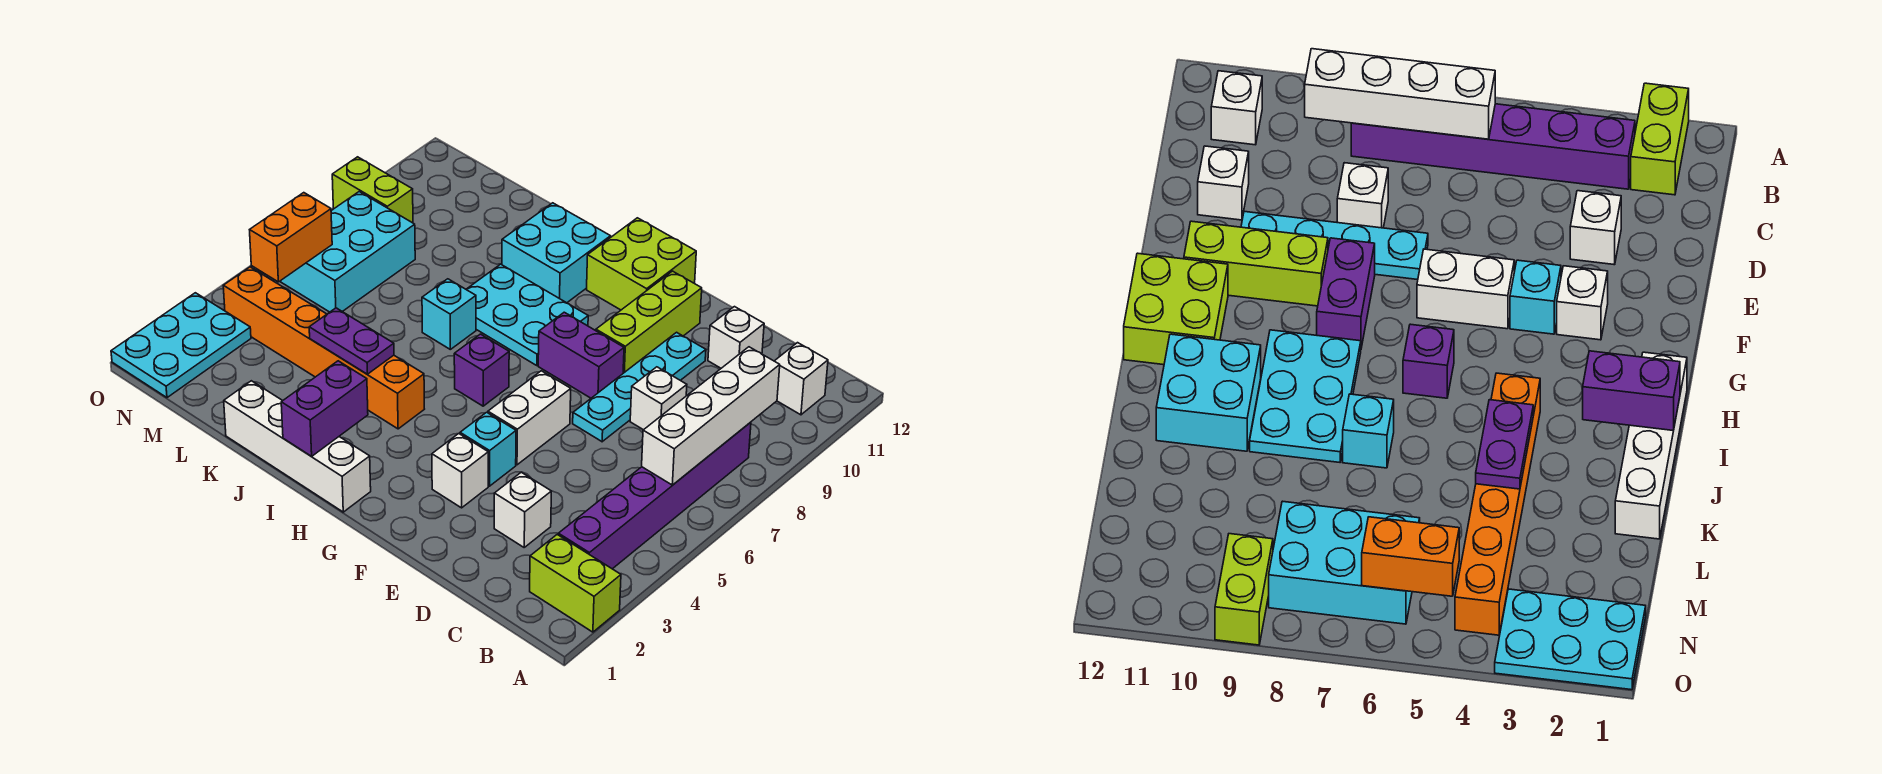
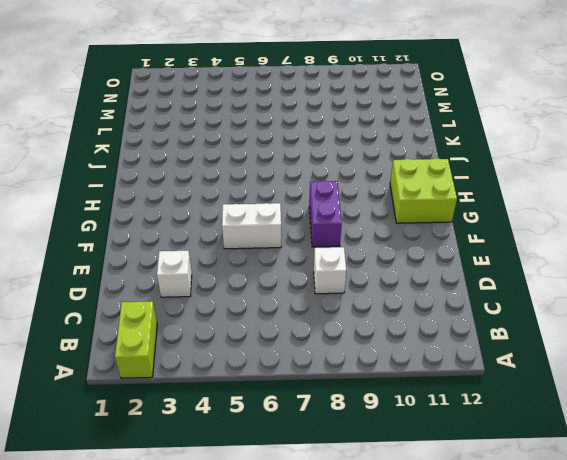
none -> purple brick B3:B8 level 1
none -> white brick B11 level 1
none -> white brick D11 level 1

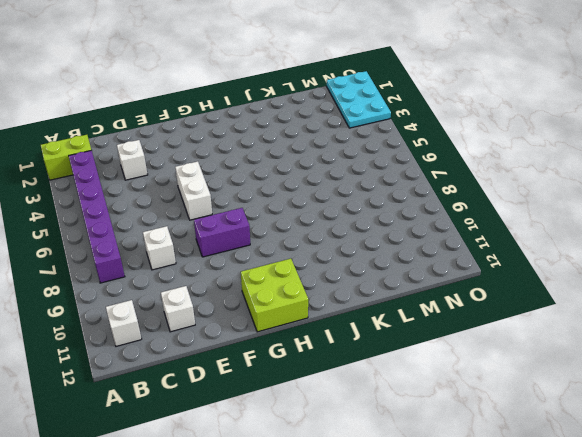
none -> cyan plate E7:E10 level 1
none -> white brick F3 level 1
none -> cyan brick F4 level 1

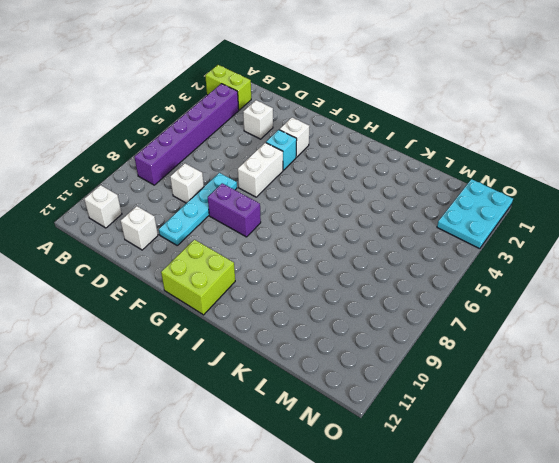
none -> lime brick F9:F11 level 1
none -> white brick H1:K1 level 1
none -> purple brick H6 level 1

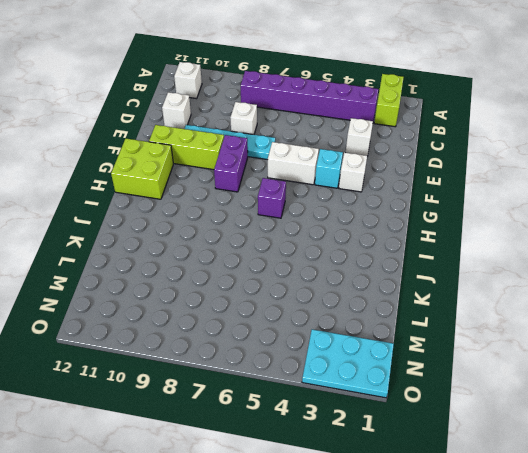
none -> white brick H1:K1 level 1
none -> cyan plate H8:J9 level 1
none -> orange brick I4:N4 level 1

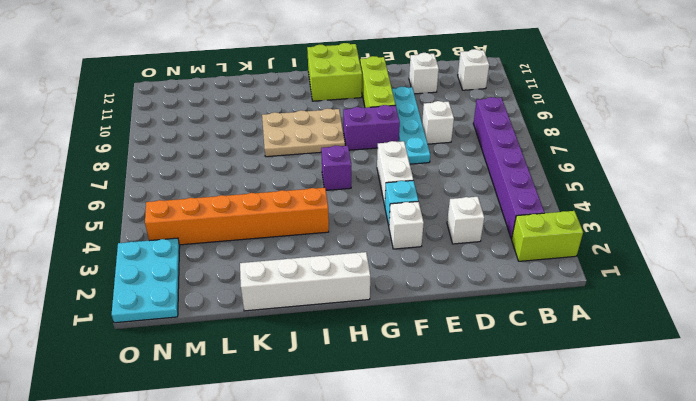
tan plate H8:J9 level 1 -> cyan plate H8:J9 level 1
none -> cyan brick I10:J11 level 1
none -> cyan brick J7 level 1
none -> cyan brick M6:N8 level 1

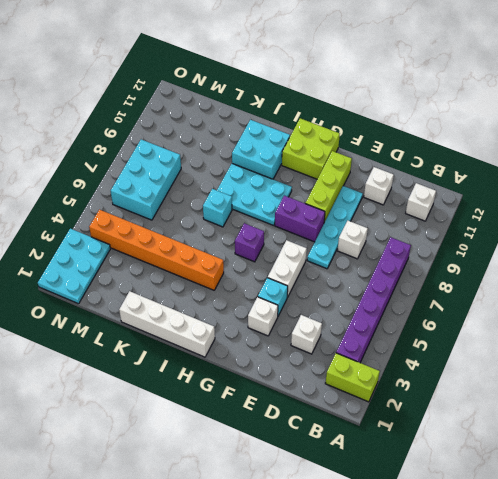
none -> lime brick N9:O9 level 1
none -> white brick B6:B9 level 2
none -> purple brick I1:I2 level 2

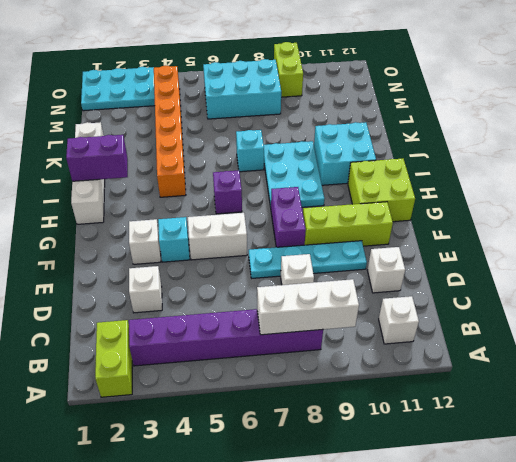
white brick B7:B9 level 2 -> white brick B6:B9 level 2
none -> purple plate J4:K4 level 2
none -> orange brick N5:N6 level 2

